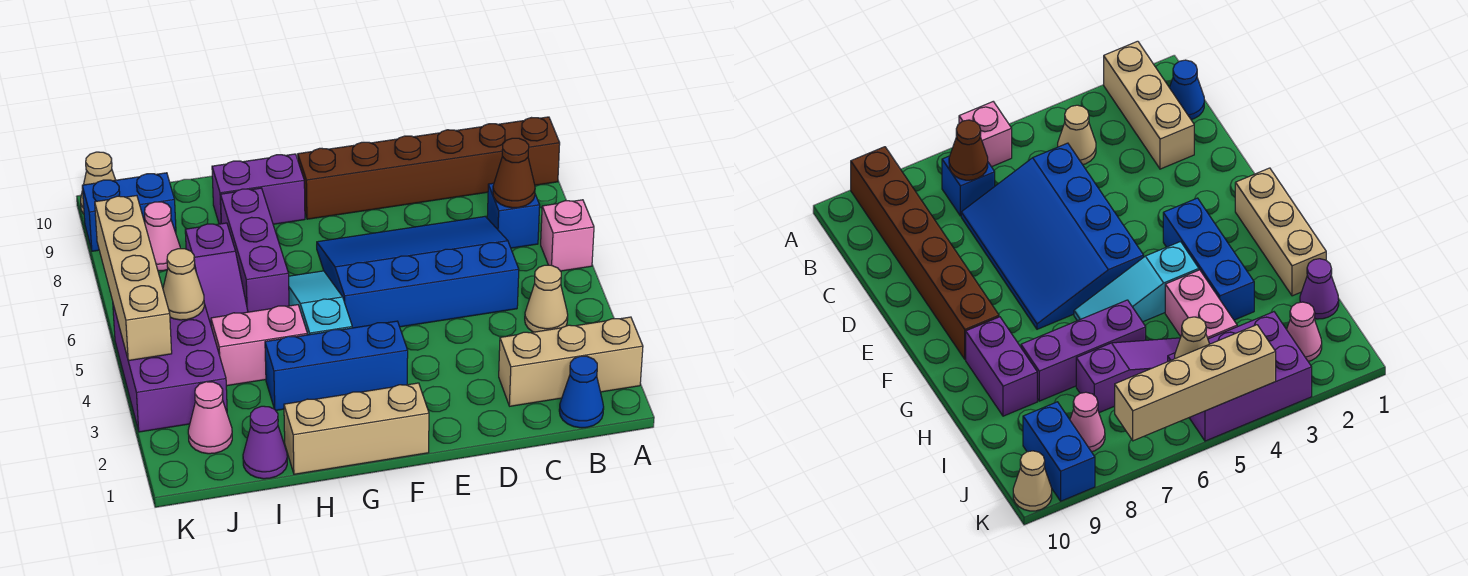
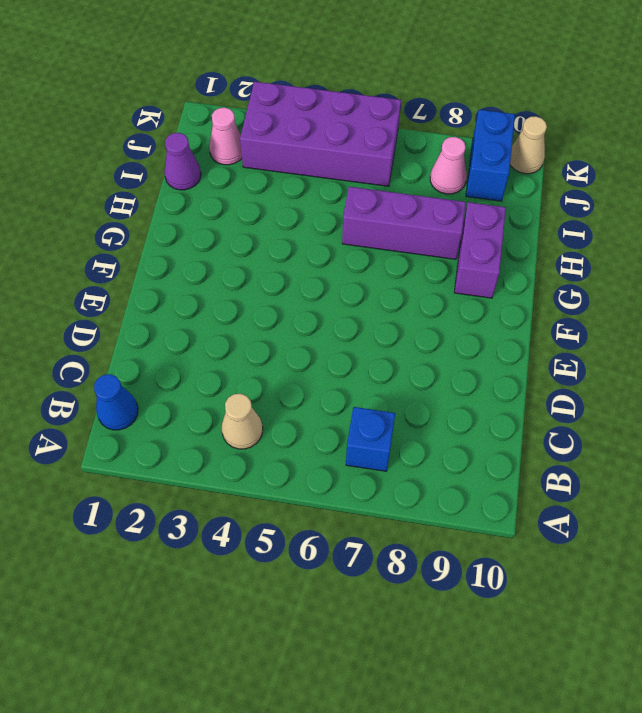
purple brick J3:K6 level 1 -> purple brick J3:K5 level 1
none -> tan brick A2:C2 level 1
none -> pink brick A6 level 1
none -> brown brick A9:F9 level 1

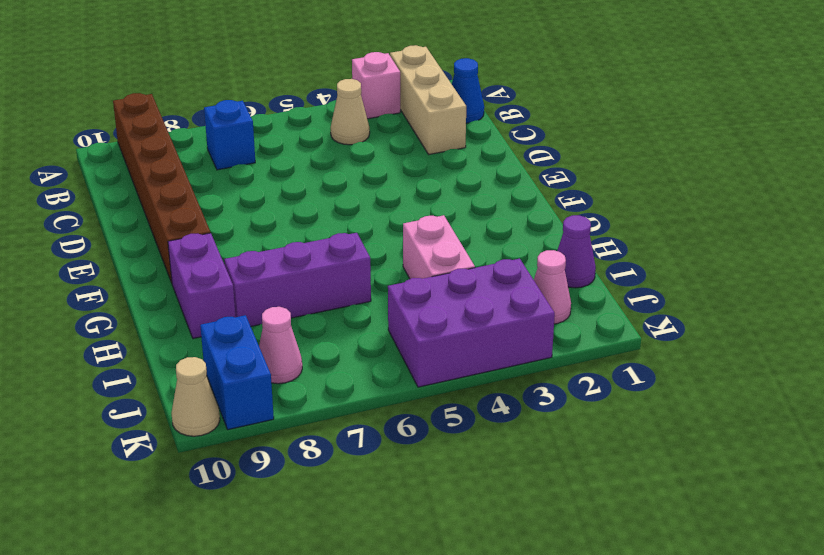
pink brick A3 level 1 -> pink brick A6 level 1
none -> blue slope C5:F7 level 1 top 5
none -> tan brick F1:H1 level 1
none -> blue brick F3:H3 level 1

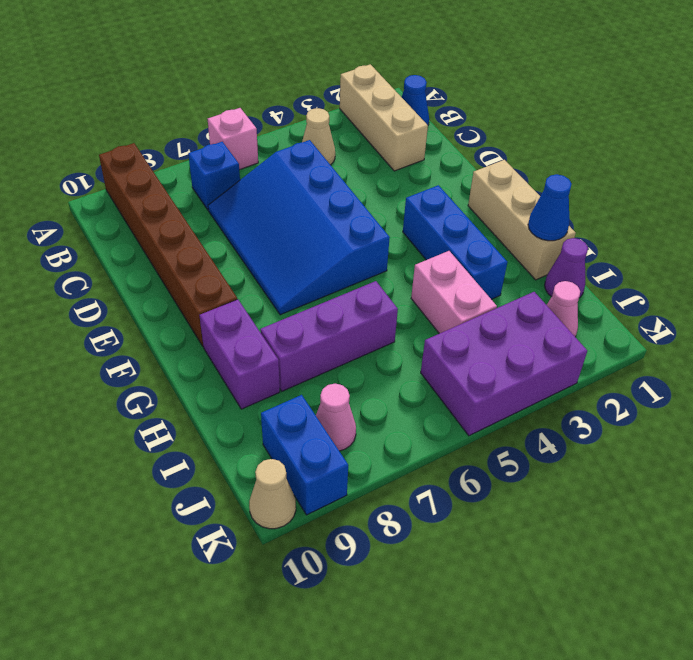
blue cone H1 level 2 -> none
none -> cyan slope G4:G6 level 1 top 4
none -> purple slope I5:I7 level 1 top 7
none -> brown cone B7 level 2

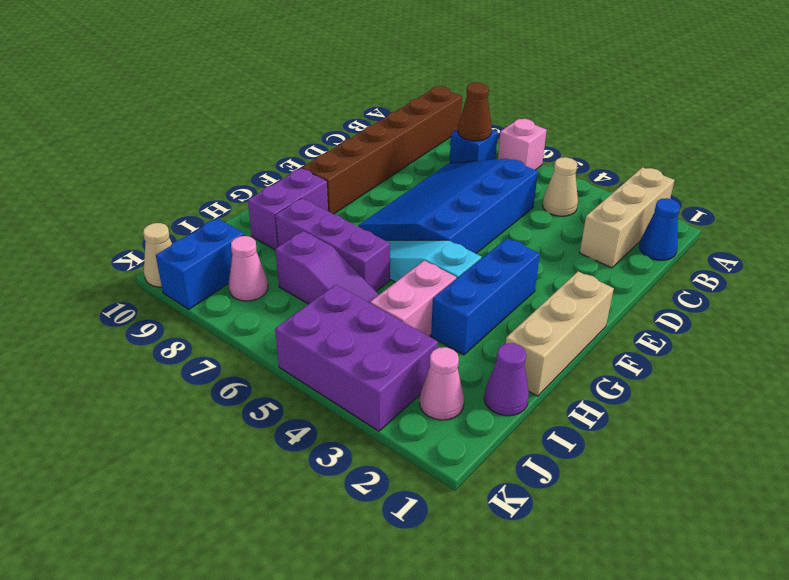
none -> tan cone J5 level 2
none -> tan brick K4:K7 level 2

